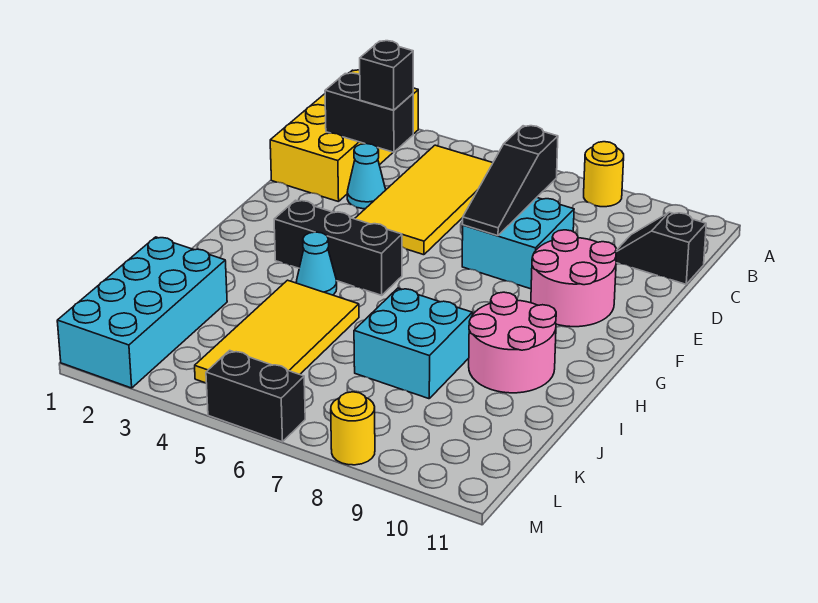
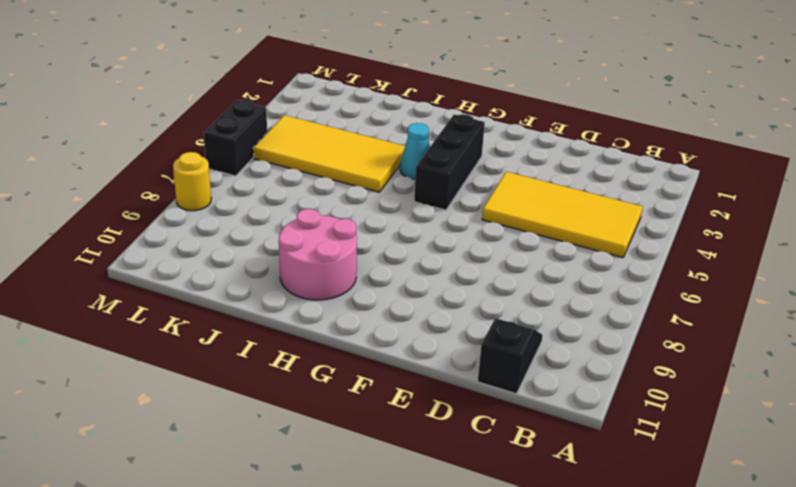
none -> yellow brick A1:D2 level 1
none -> yellow round brick A8 level 1
none -> cyan cone D3 level 1

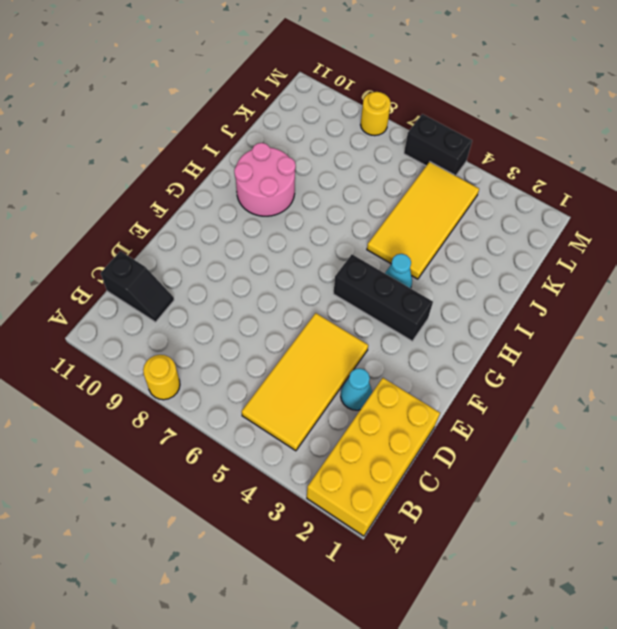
none -> cyan brick D7:E8 level 1
none -> pink round brick E9:F10 level 1
none -> cyan brick I7:J8 level 1

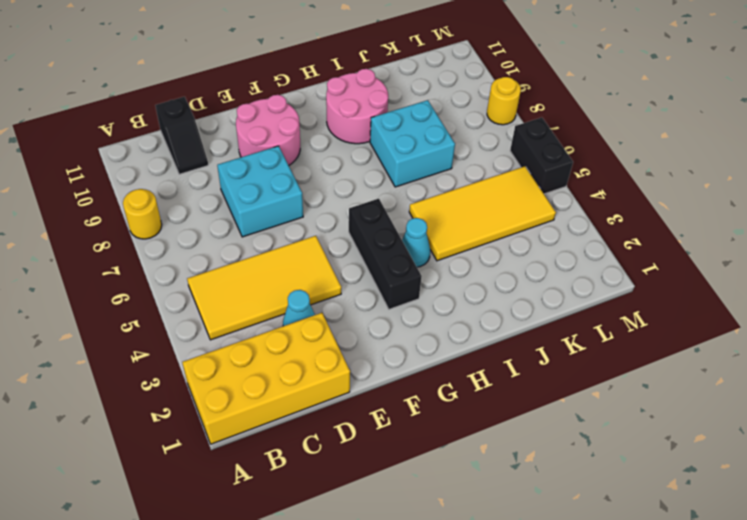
none -> cyan brick J1:M2 level 1
none -> black brick C2:C3 level 2
none -> black slope C7:E7 level 2 top C

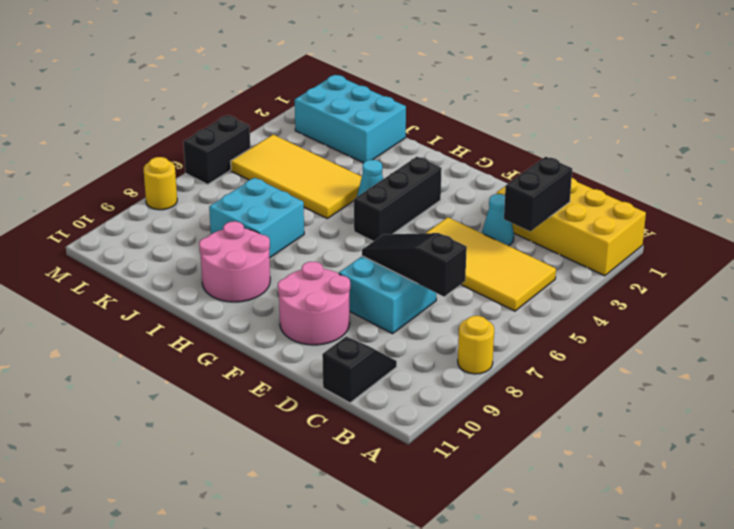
cyan brick J1:L2 level 1 -> cyan brick J1:M2 level 1
none -> black brick C3 level 3

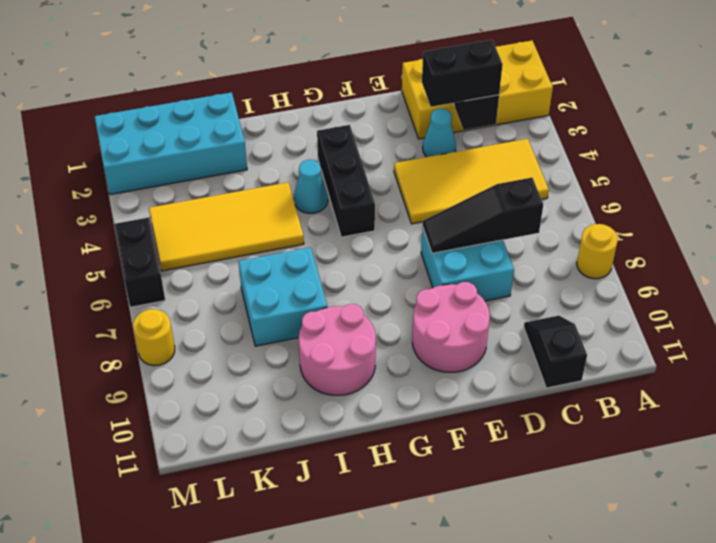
black brick C3:D3 level 3 -> black brick C3 level 3

